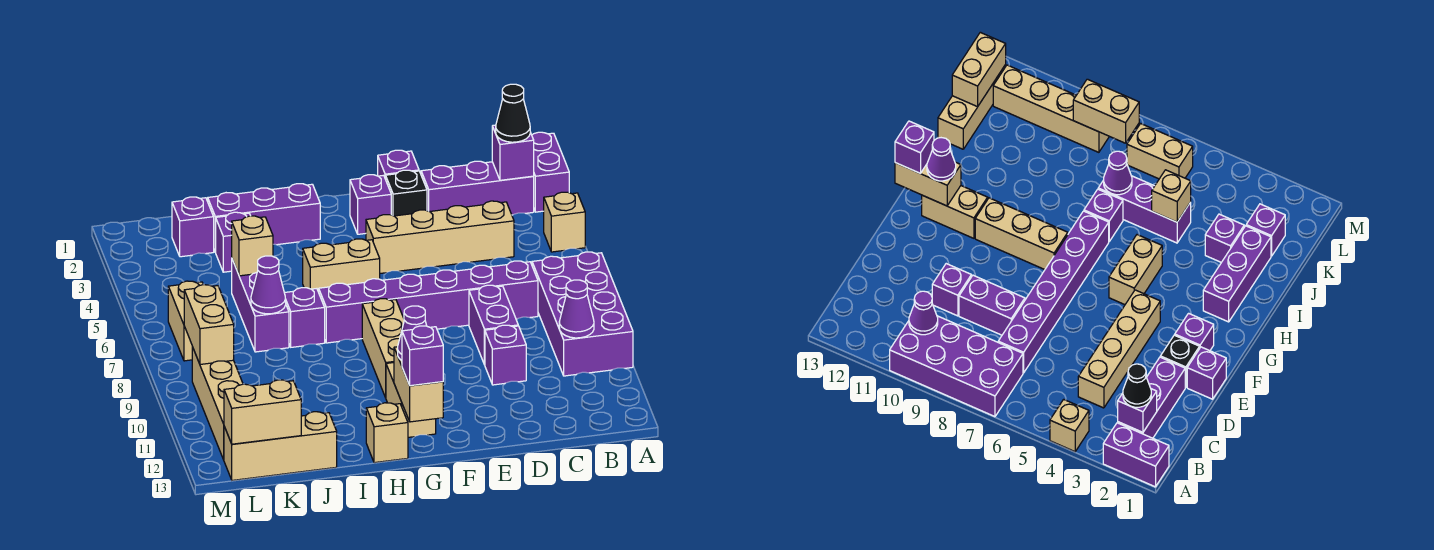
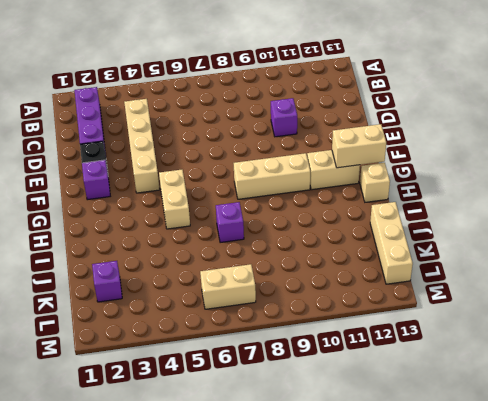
none -> purple brick A1:A2 level 1
none -> tan brick A4 level 1
none -> purple brick A7:B10 level 1
none -> purple brick C7:H7 level 1

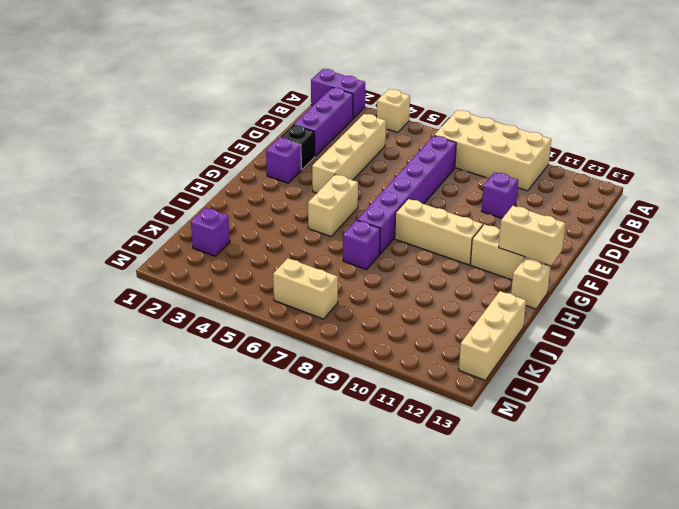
tan brick A7:B10 level 1 -> purple brick A7:B10 level 1
none -> purple brick D8:D9 level 1
none -> purple brick E1 level 1
none -> purple brick H2:J2 level 1
none -> purple brick J3 level 1

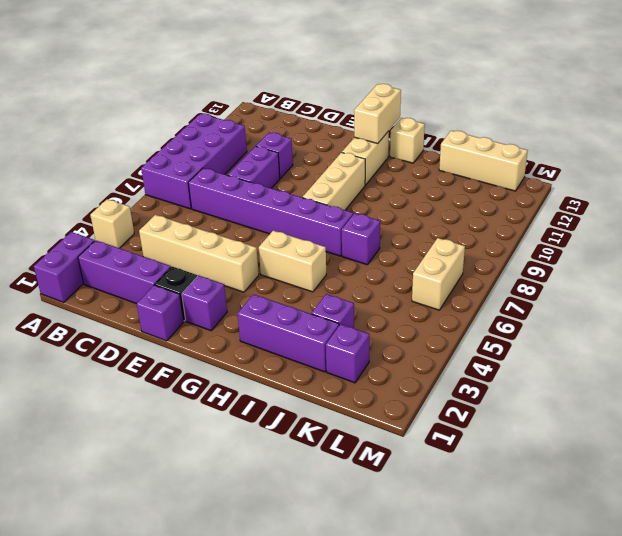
none -> purple brick J5:J7 level 1
none -> tan brick L9:L12 level 1
none -> purple brick B2 level 2
none -> purple cone B10 level 2

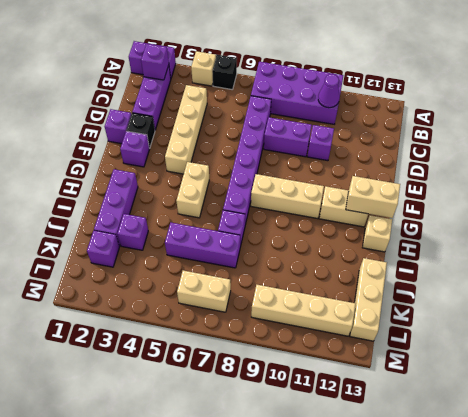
black brick A5 level 1 -> none
none -> tan brick J5 level 2
none -> purple cone J7 level 2
none -> tan brick K13:L13 level 2
none -> tan brick L8:L9 level 2

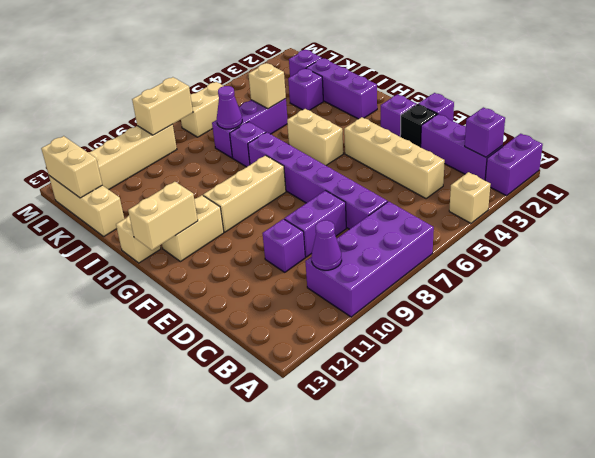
none -> black cone B2 level 3
none -> purple cone G12 level 3
none -> purple brick G13 level 3

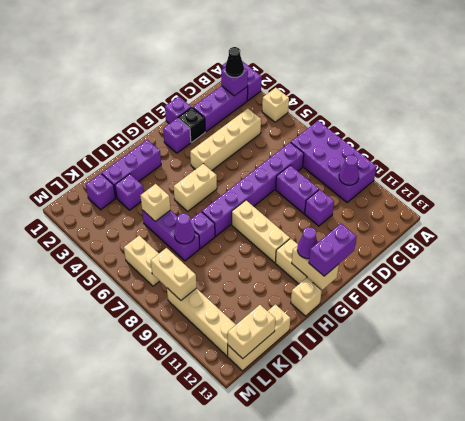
purple brick F13:G13 level 3 -> purple brick G13 level 3

